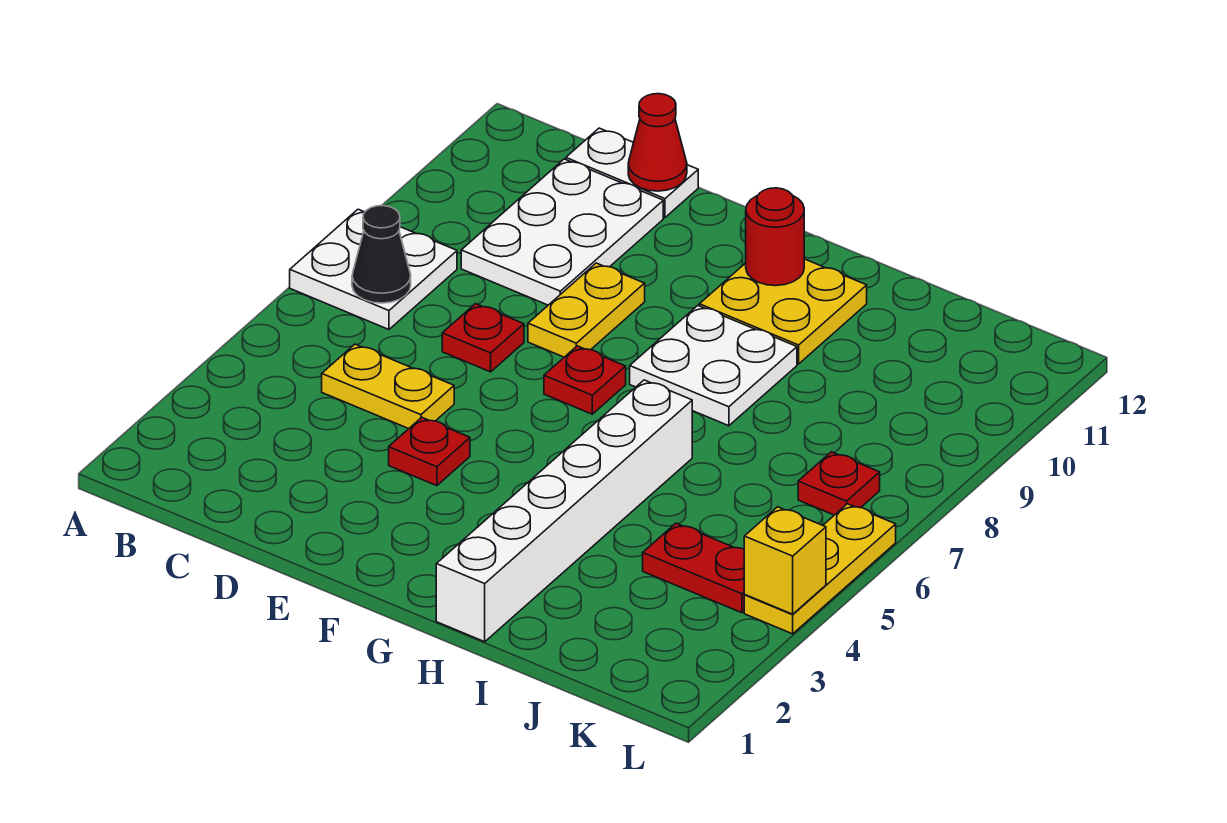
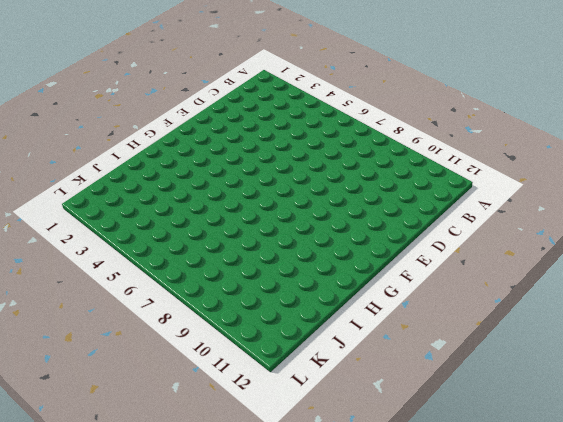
none -> white plate A7:B8 level 1
none -> yellow plate C5:D5 level 1
none -> white plate C9:D11 level 1

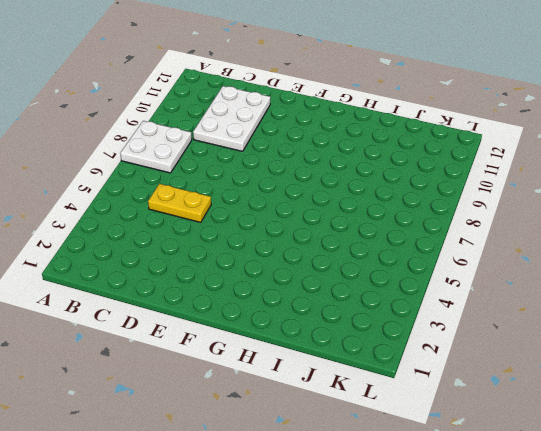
none -> white plate C12:D12 level 1
none -> red plate D7 level 1
none -> red plate E4 level 1

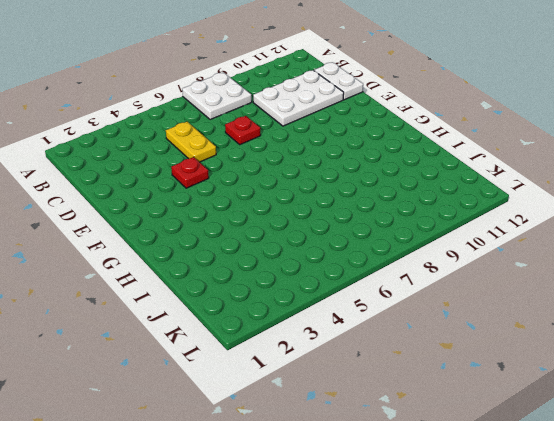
none -> yellow plate E8:E9 level 1
none -> red plate F7 level 1
none -> white plate G8:H9 level 1

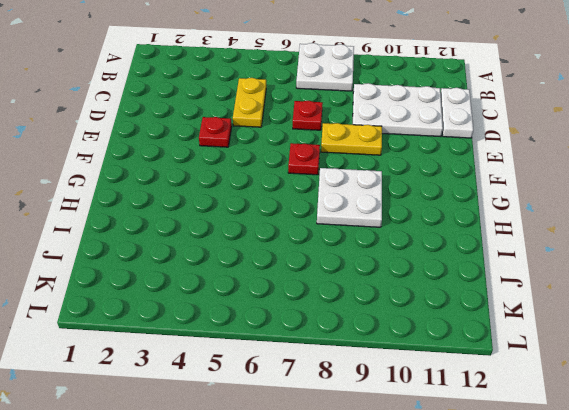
none -> yellow plate G10:H11 level 1
none -> white brick H1:H6 level 1
none -> red plate J4:K4 level 1

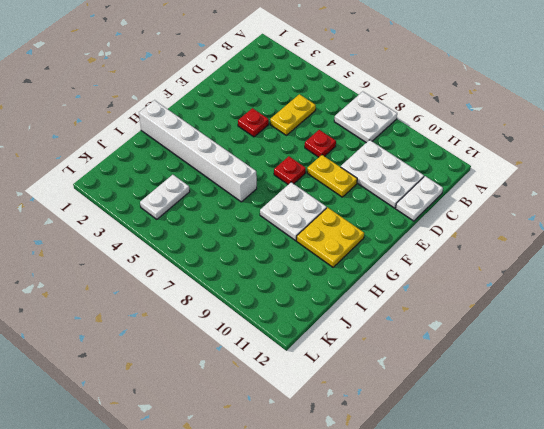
white plate J4:K4 level 1 -> red plate J4:K4 level 1
none -> red plate K7 level 1
none -> yellow plate L4:L6 level 1
none -> black cone B7 level 2

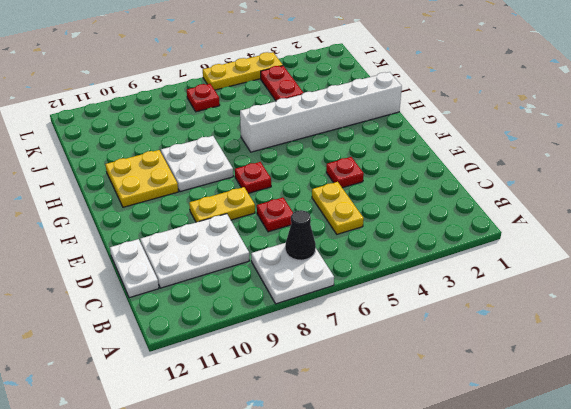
none -> red cone D12 level 2
none -> red round brick G11 level 2
none -> yellow brick L4 level 2

